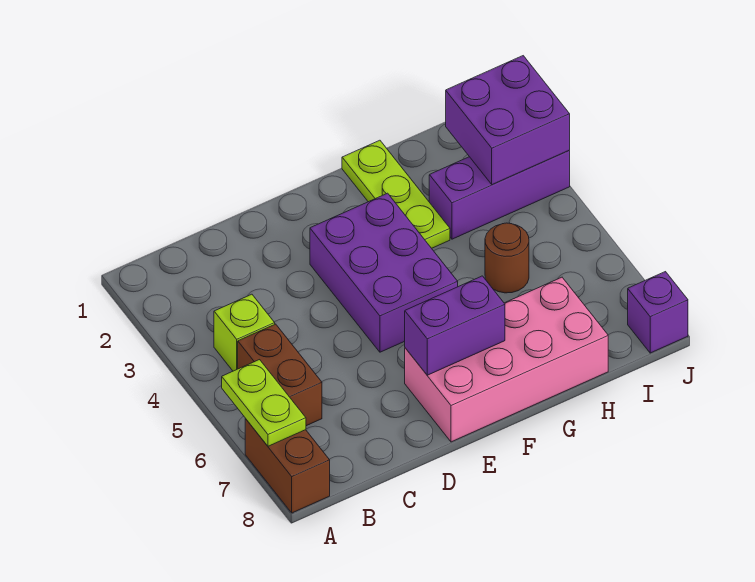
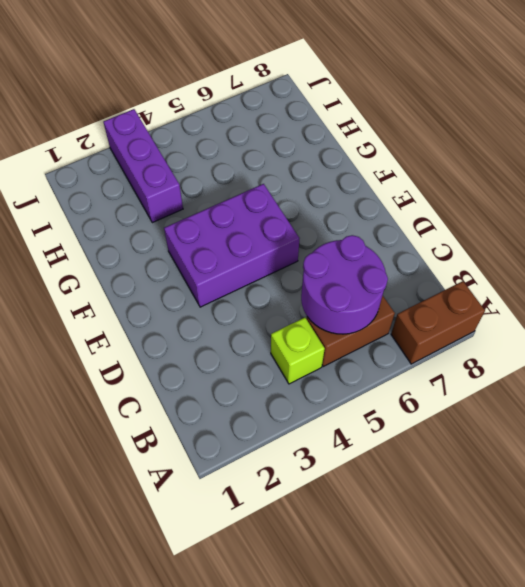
purple round brick B5:C6 level 2 -> none
none -> pink brick E7:H8 level 1
none -> lime plate G1:G3 level 1
none -> brown round brick H5 level 1

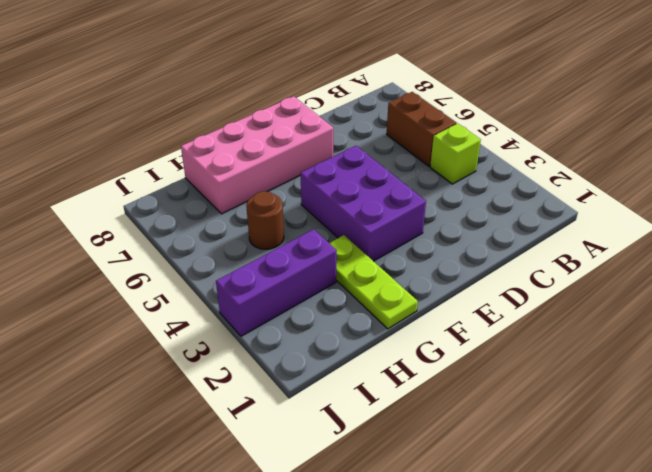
none -> brown brick A7:A8 level 1
none -> purple brick J8 level 1
none -> lime plate A6:A7 level 2

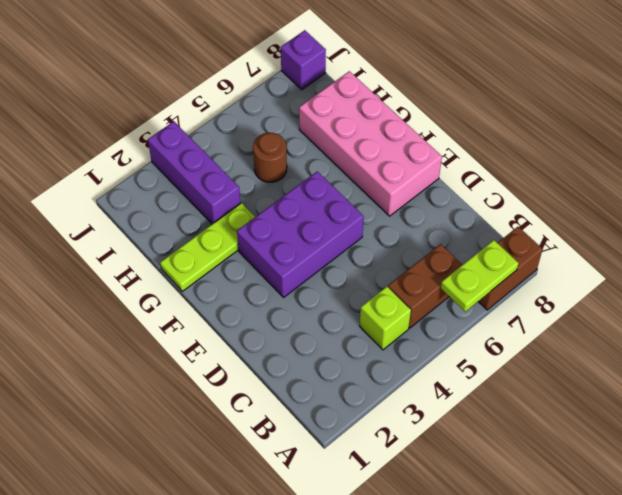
none -> purple brick E7:F7 level 2
none -> purple brick I2:J3 level 2

